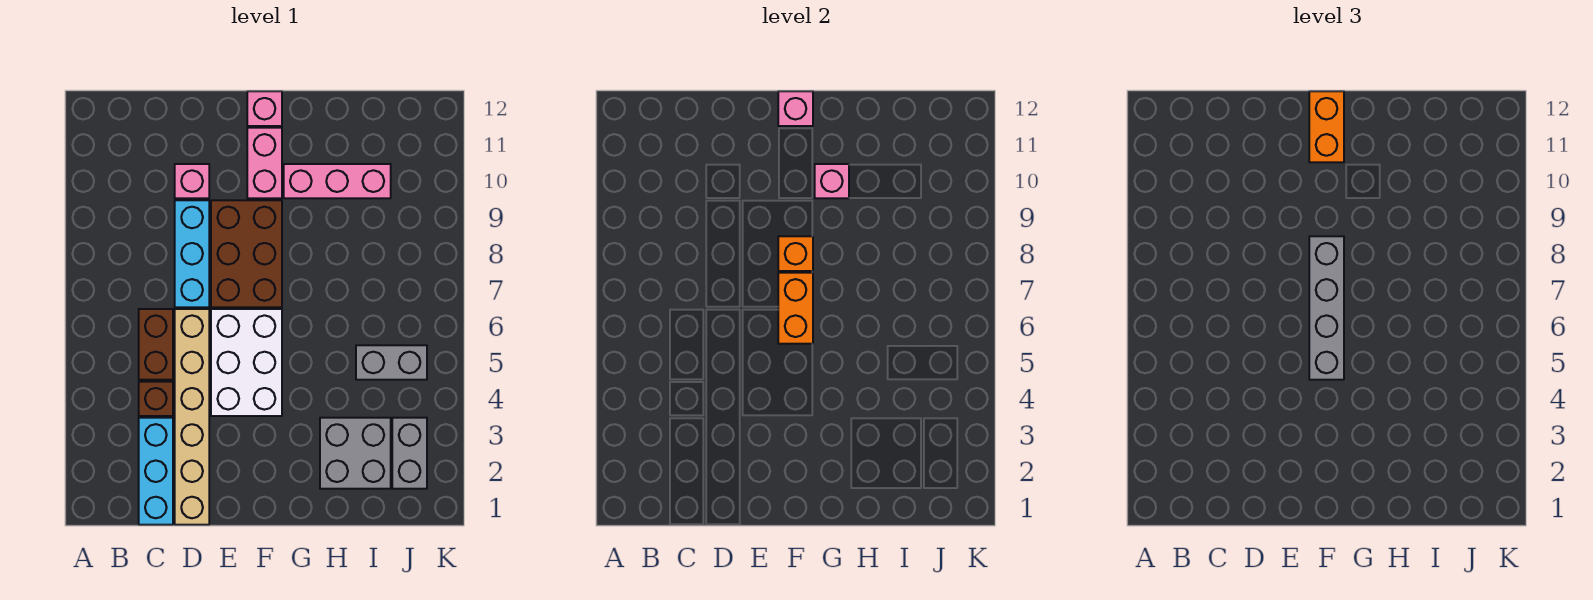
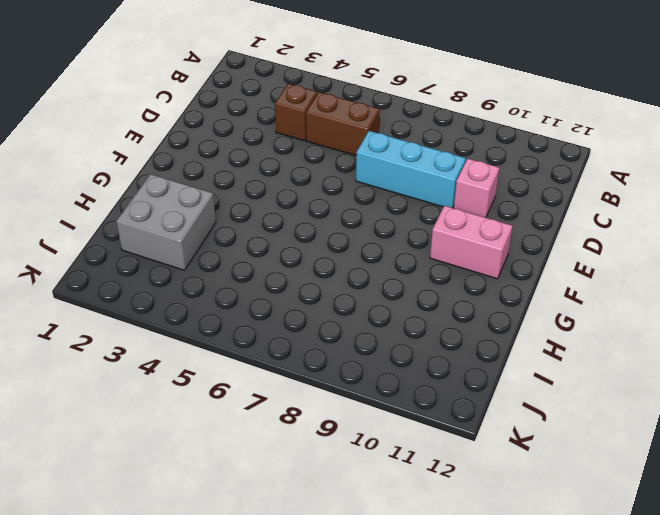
none -> cyan brick C1:C3 level 1
none -> tan brick D1:D6 level 1
none -> white brick E4:F6 level 1

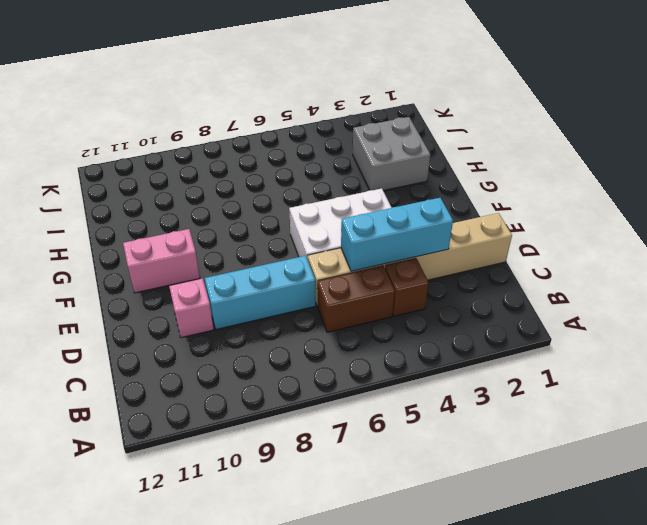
cyan brick D3:D5 level 2 -> cyan brick C1:C3 level 1
none -> brown brick E7:F9 level 1
none -> pink brick F12 level 1
none -> pink brick G10:I10 level 1

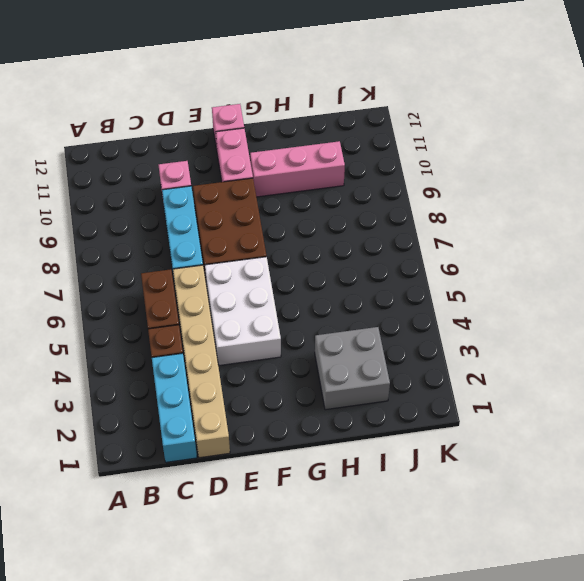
none -> grey brick I5:J5 level 1
none -> grey brick J2:J3 level 1
none -> orange brick F6:F7 level 2

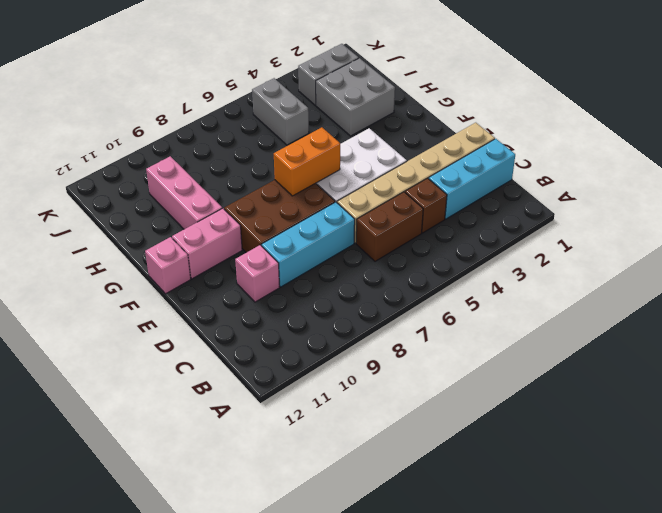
none -> orange brick F8 level 2
none -> pink brick F12 level 2
none -> pink brick G10 level 2

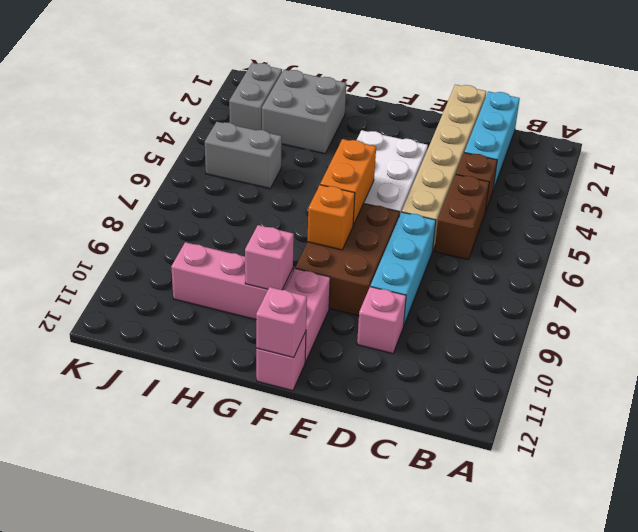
none -> grey brick F5:F8 level 3
none -> orange brick F11:F12 level 3

